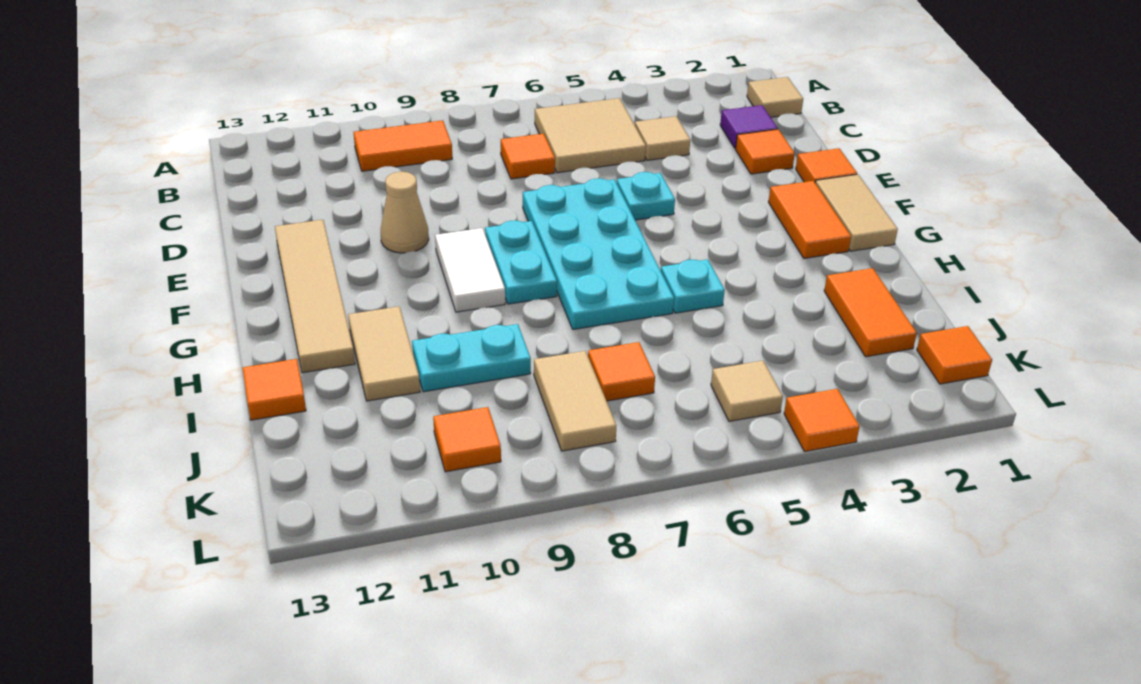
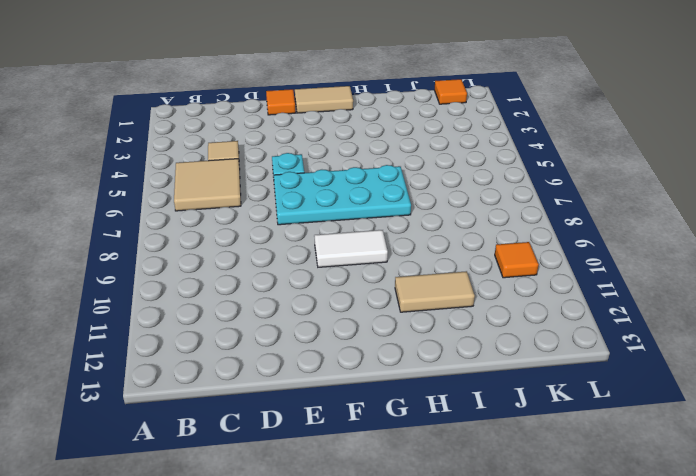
none -> tan tile B1 level 1
none -> orange tile B9:B10 level 1
none -> purple tile C2 level 1

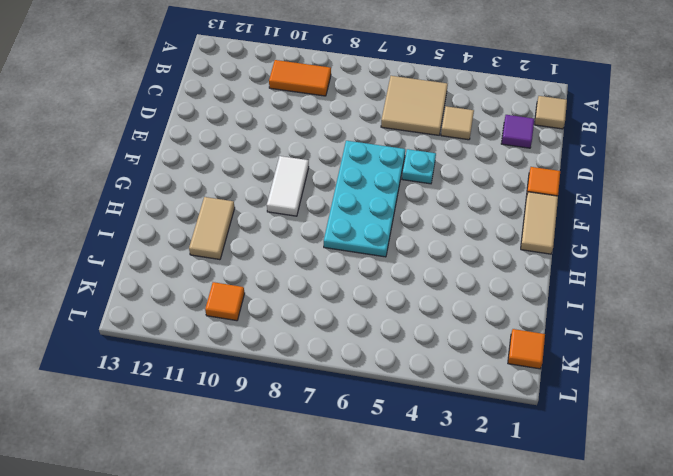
none -> orange tile C7 level 1
none -> orange tile D2 level 1
none -> tan cone E10 level 1

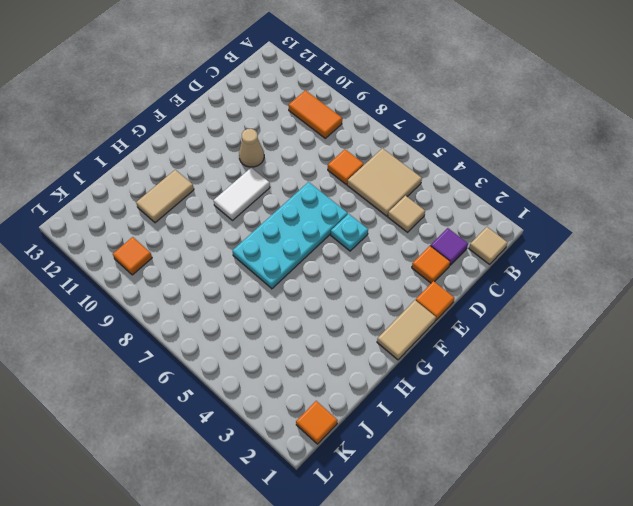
none -> tan tile E12:H12 level 1
none -> orange tile F2:G2 level 1
none -> cyan plate F8:G8 level 1

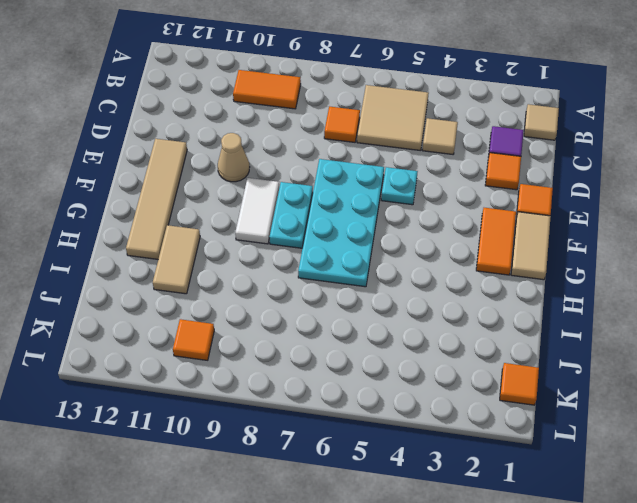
none -> cyan plate H5 level 1
none -> orange tile I2:J2 level 1
none -> cyan plate I9:I10 level 1

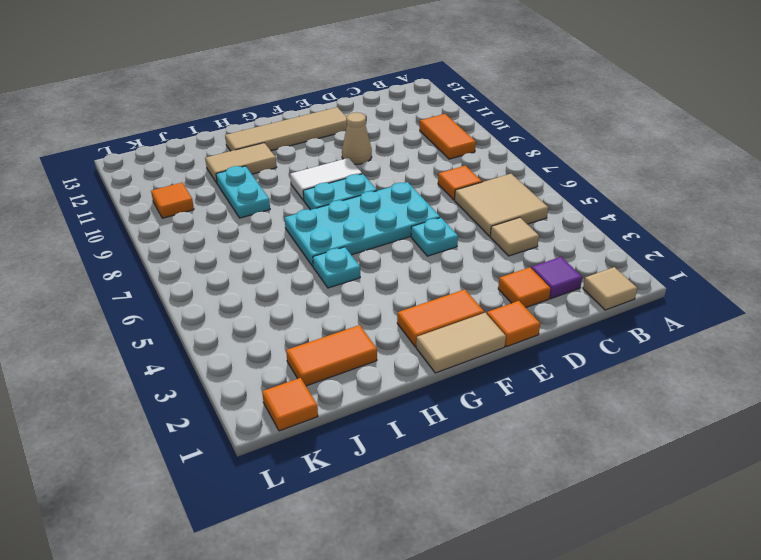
none -> orange tile I13 level 1
none -> orange tile J7 level 1
none -> tan tile J8:K8 level 1

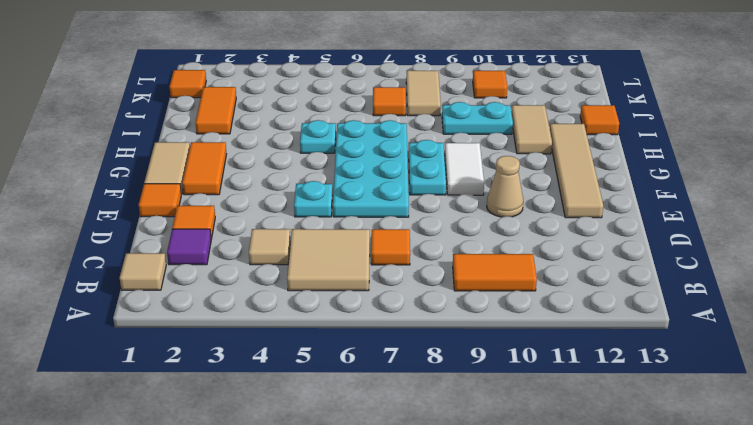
none -> tan tile K5 level 1
none -> orange tile L4 level 1

